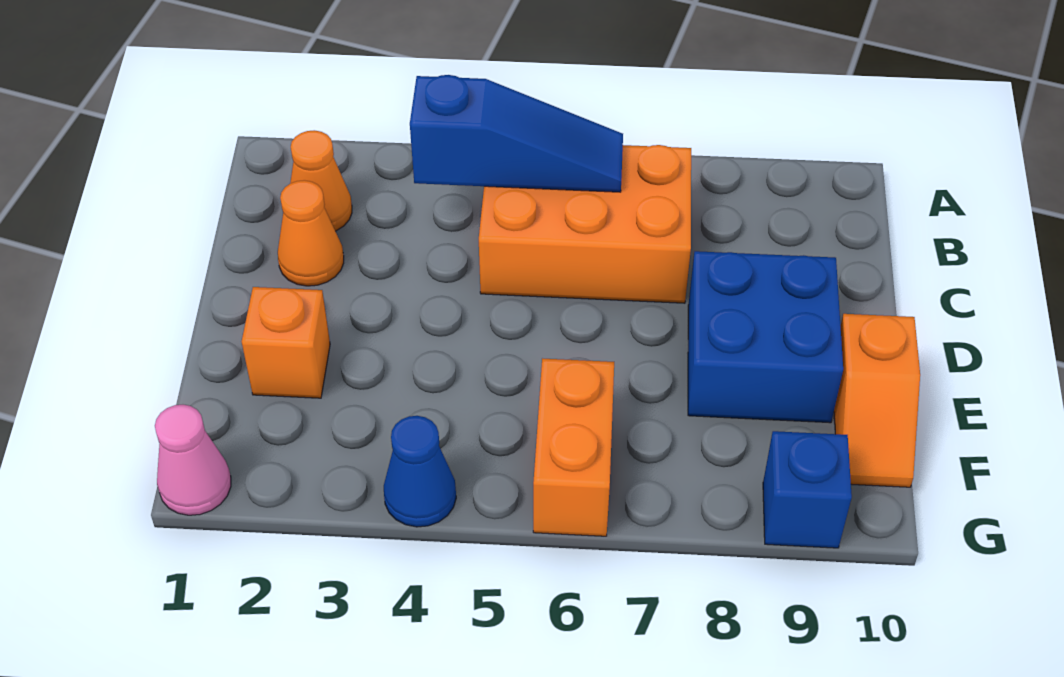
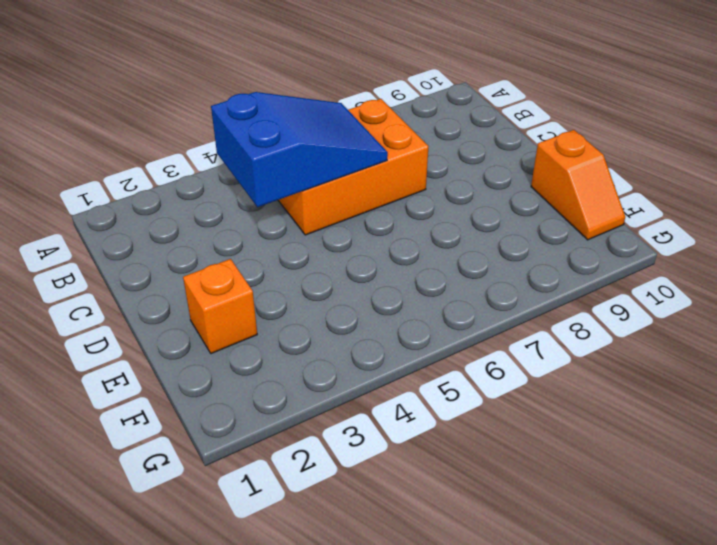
blue slope B4:C6 level 2 top 4 -> blue slope B4:B6 level 2 top 4
none -> orange cone B2 level 1
none -> orange cone C2 level 1

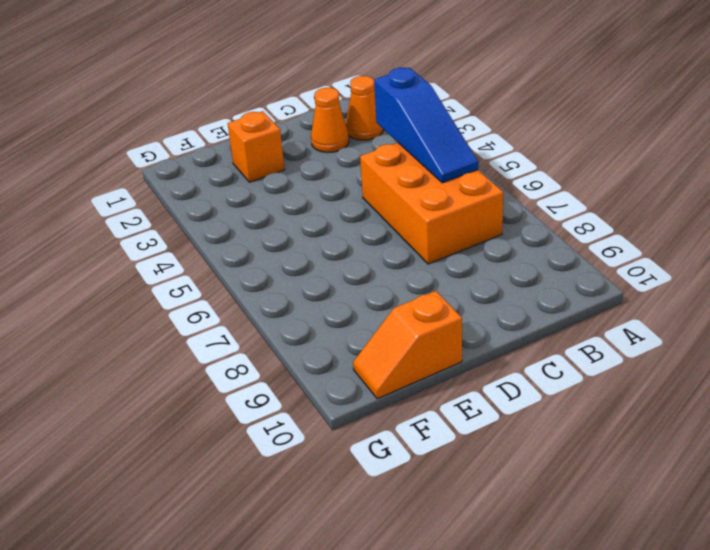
none -> blue brick D8:E9 level 1
none -> orange brick F6:G6 level 1

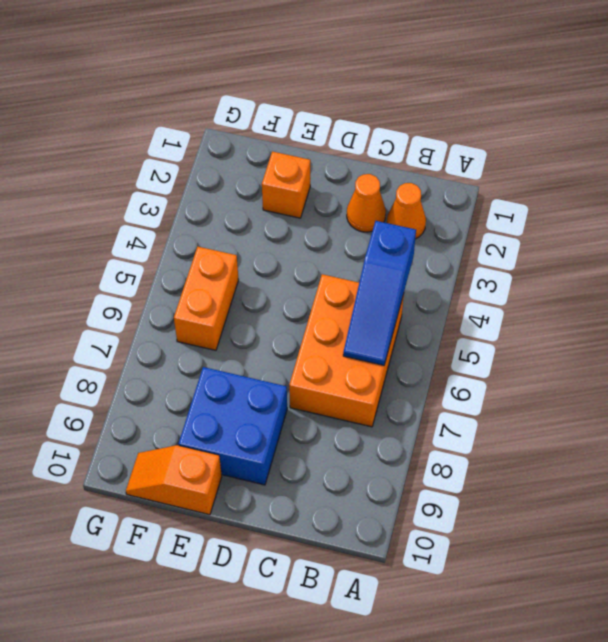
orange brick F5:F6 level 1 -> orange brick F6:G6 level 1
none -> pink cone G1 level 1
none -> blue cone G4 level 1

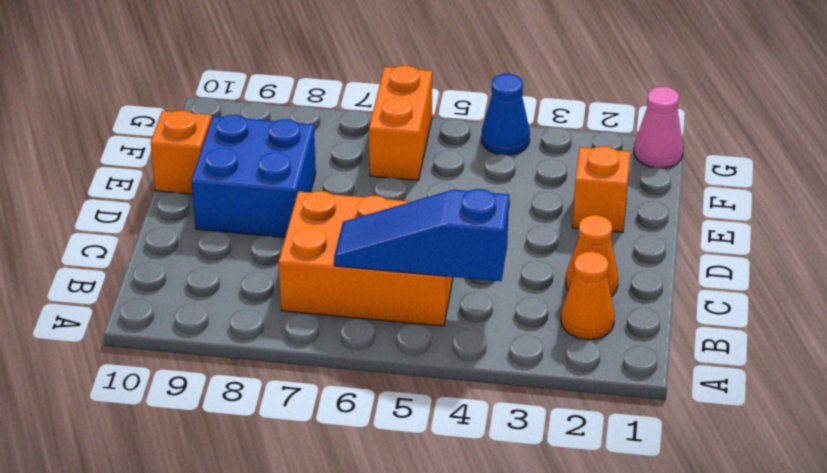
none -> blue brick G9 level 1

